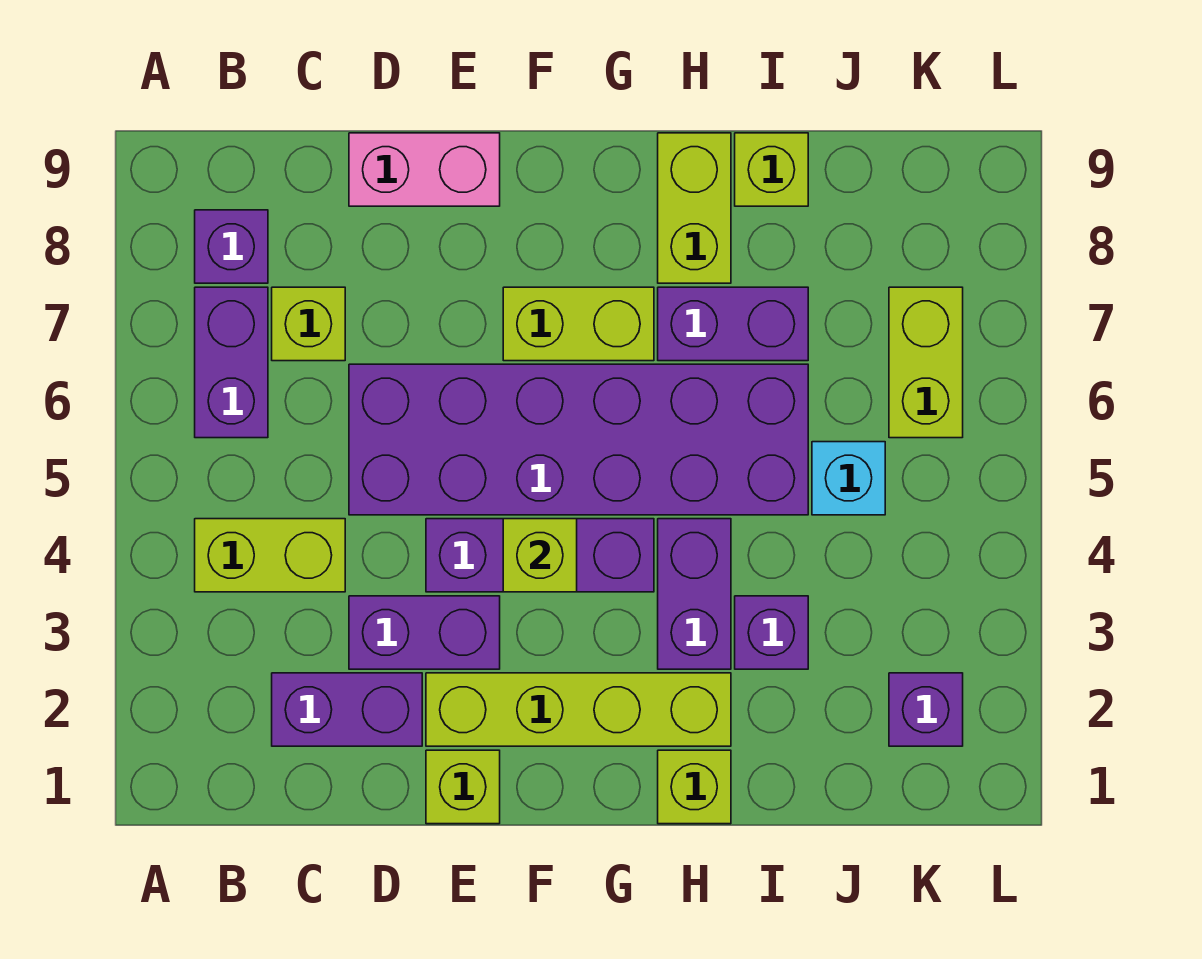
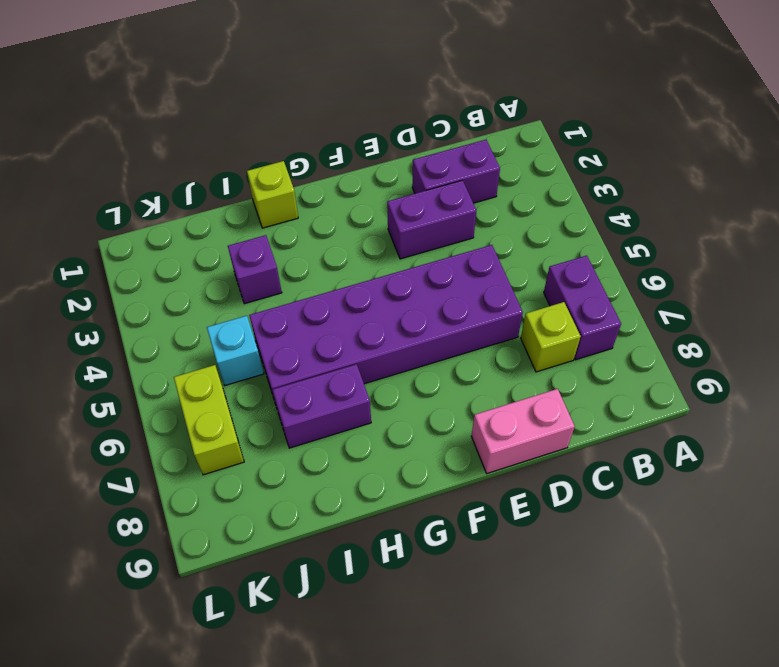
none -> lime brick B4:C4 level 1
none -> purple brick B8 level 1
none -> lime brick E1 level 1

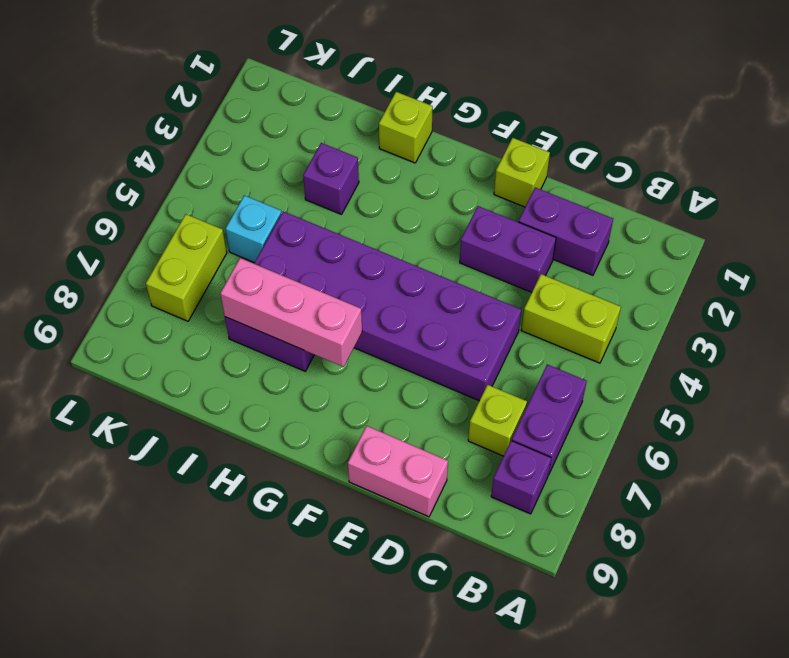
pink brick G7:I7 level 2 -> none
none -> lime brick E2:H2 level 1
none -> purple brick E4:G4 level 1
none -> lime brick F7:G7 level 1

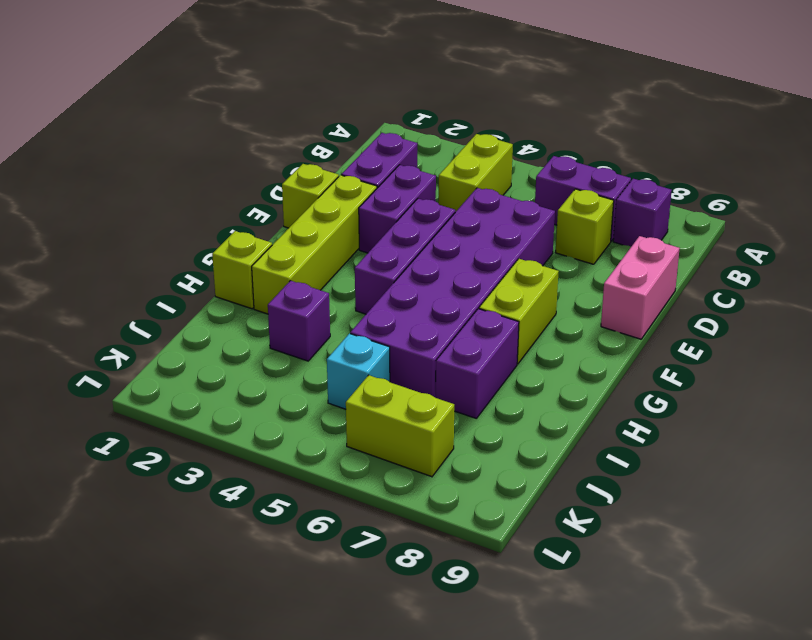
none -> purple brick H3:H4 level 1
none -> lime brick H8:H9 level 1
none -> lime brick I9 level 1

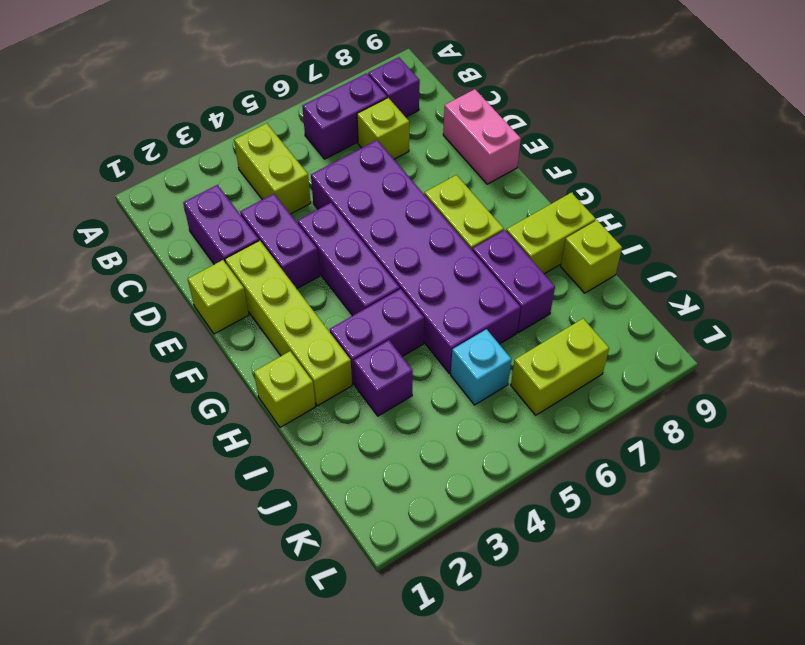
none -> purple brick K2 level 1
none -> lime brick F4 level 2

